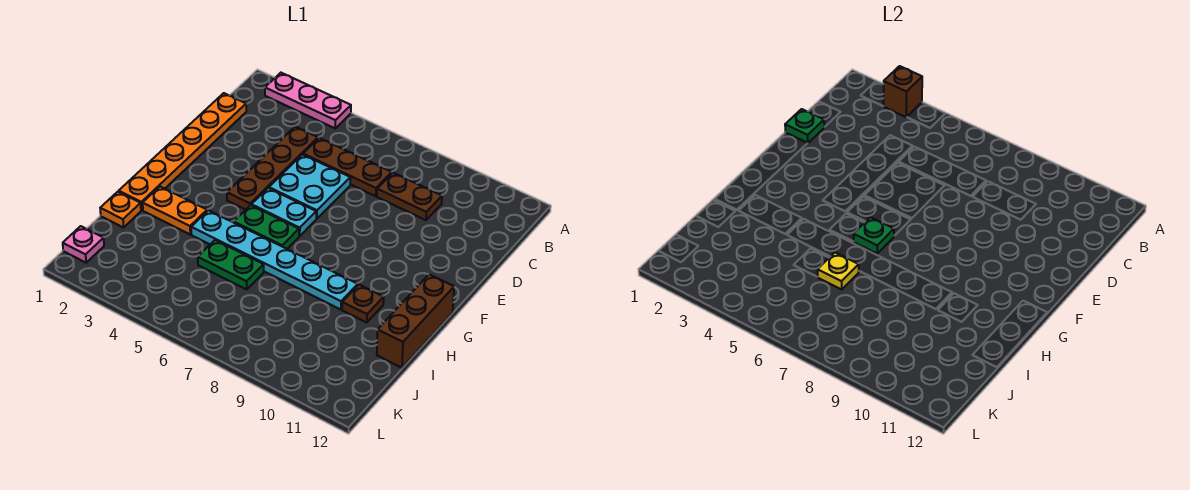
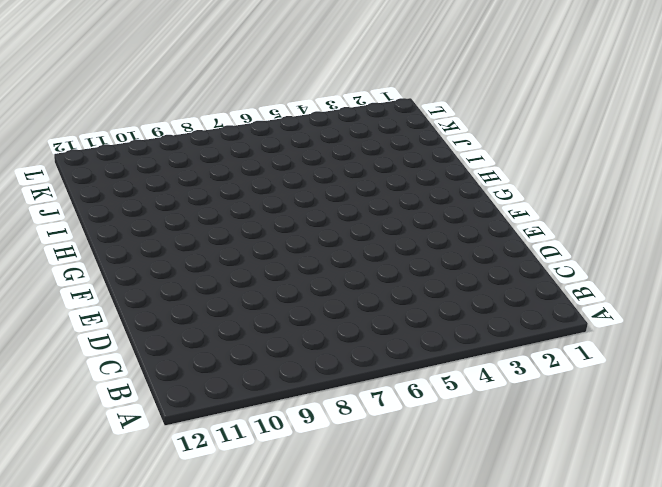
none -> pink plate A2:A4 level 1
none -> orange plate C1:H1 level 1
none -> brown plate C4:F4 level 1

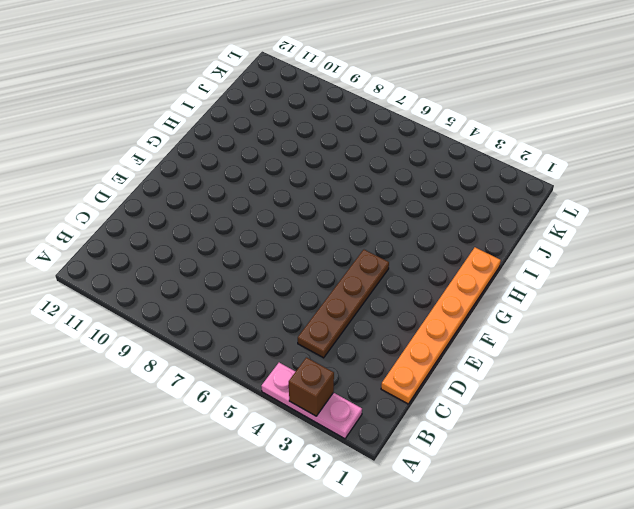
none -> brown plate C5:C7 level 1
none -> brown plate C8:C9 level 1
none -> cyan plate D5:E6 level 1

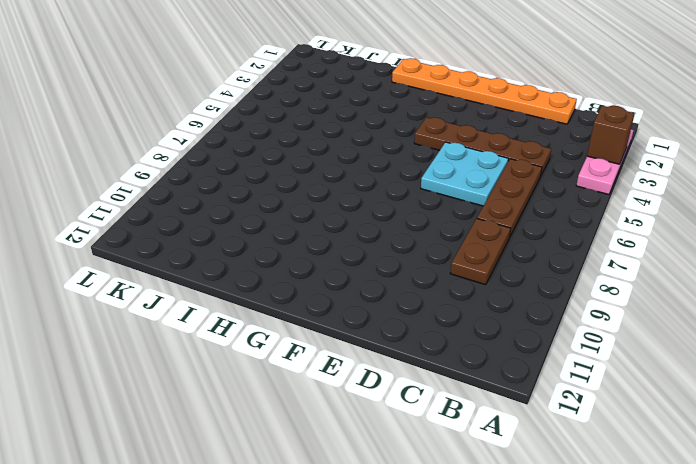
none -> cyan plate F5:F6 level 1
none -> green plate G5:G6 level 1
none -> brown brick G12:I12 level 1

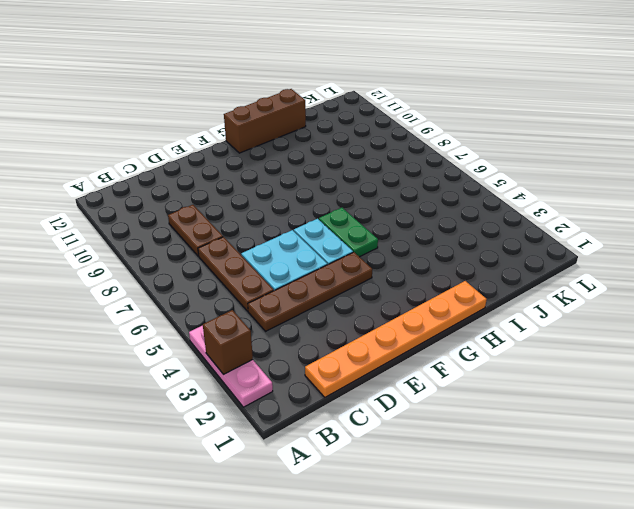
none -> orange plate H2:H3 level 1
none -> cyan plate H4:H9 level 1
none -> brown plate H10 level 1

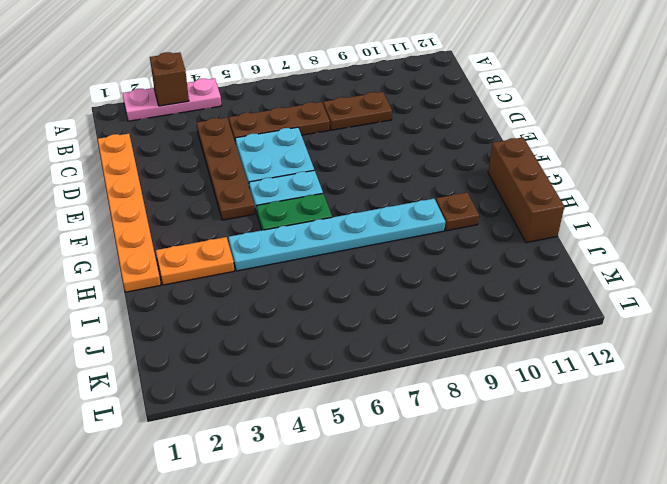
none -> orange plate I1 level 1
none -> green plate I5:I6 level 1
none -> pink plate K1 level 1

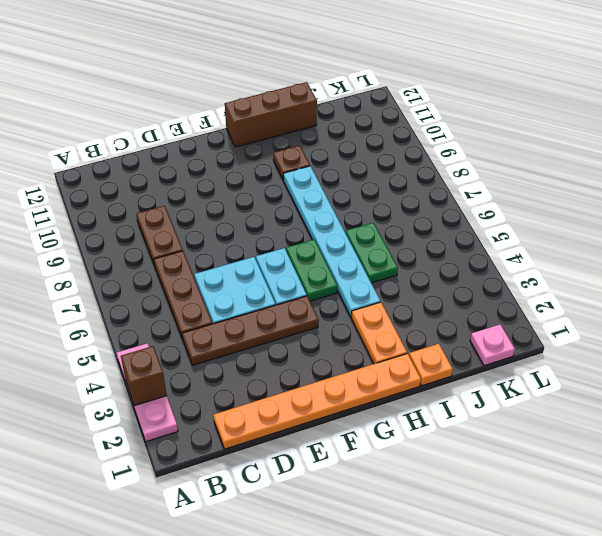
none -> green plate D1 level 2
none -> green plate G6 level 2
none -> yellow plate I6 level 2

